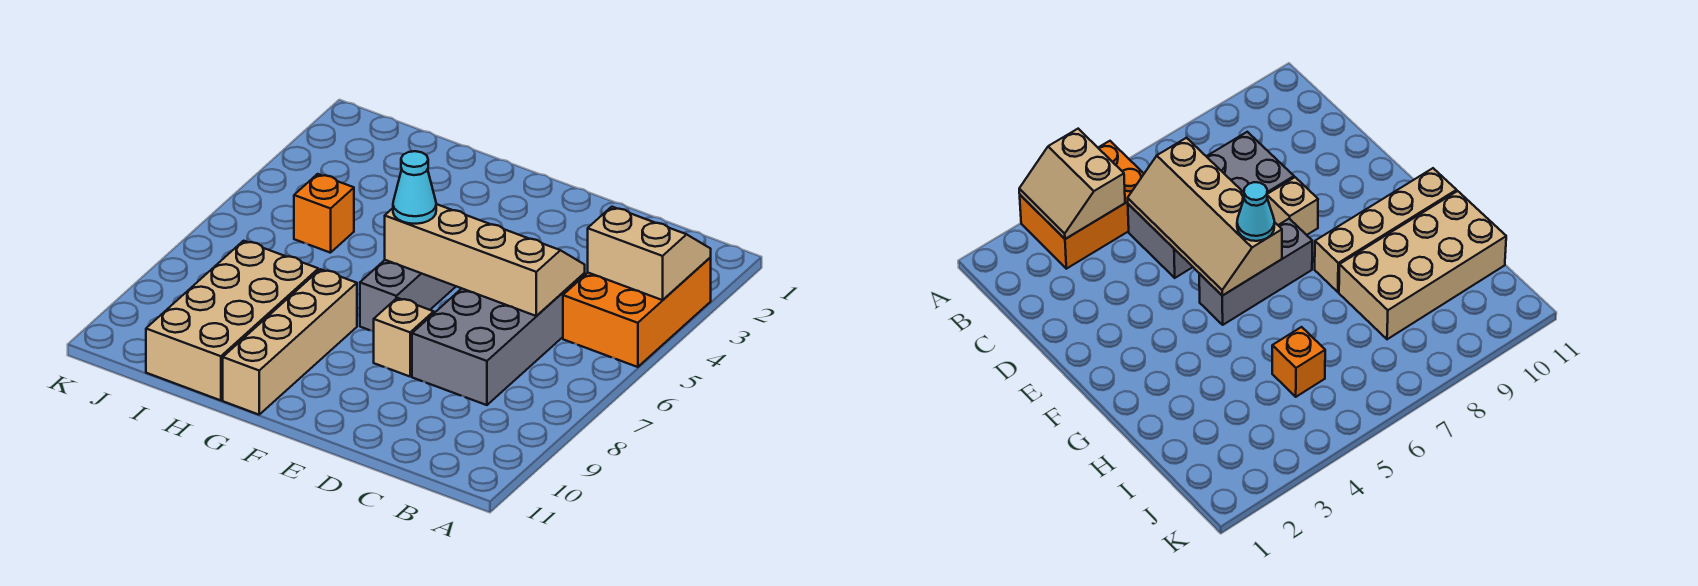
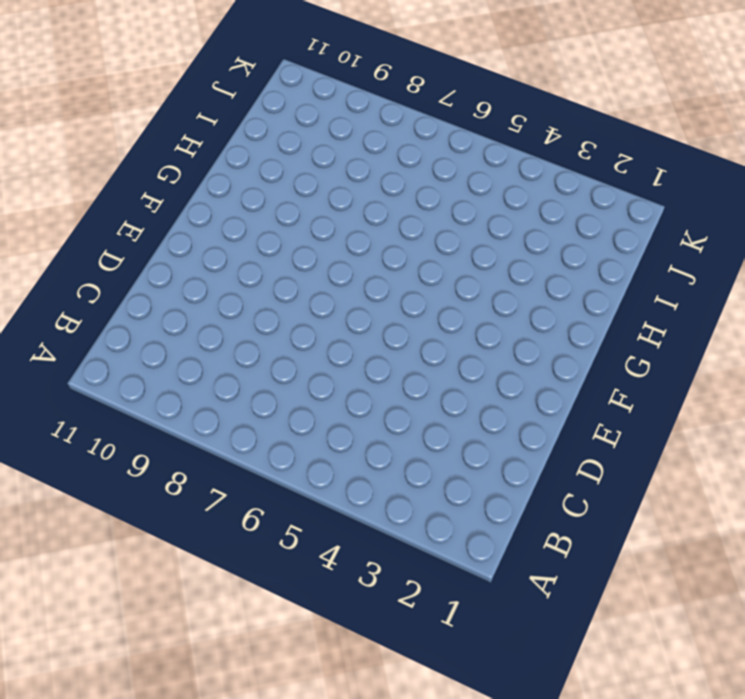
none -> orange brick A3:B5 level 1
none -> grey brick C5:D8 level 1

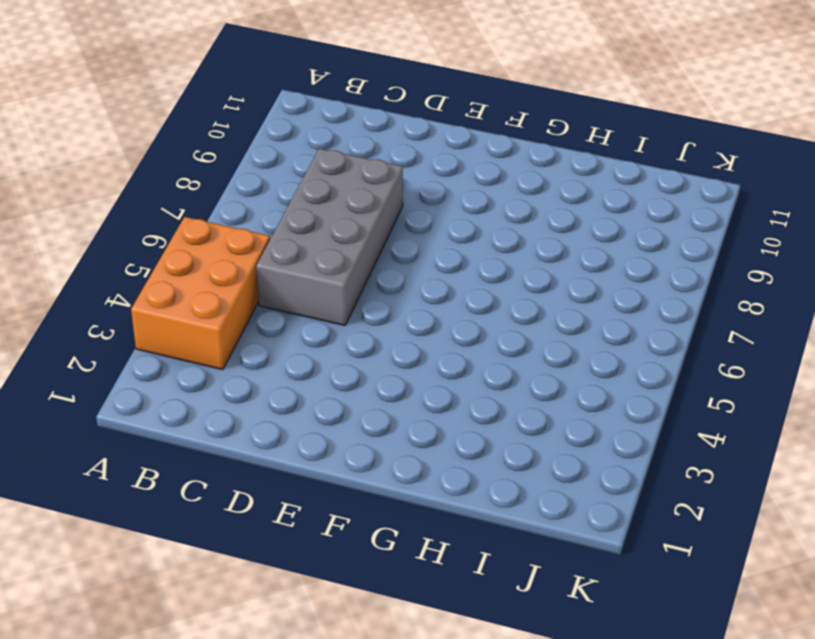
none -> tan brick E8 level 1
none -> grey brick F5:F7 level 1

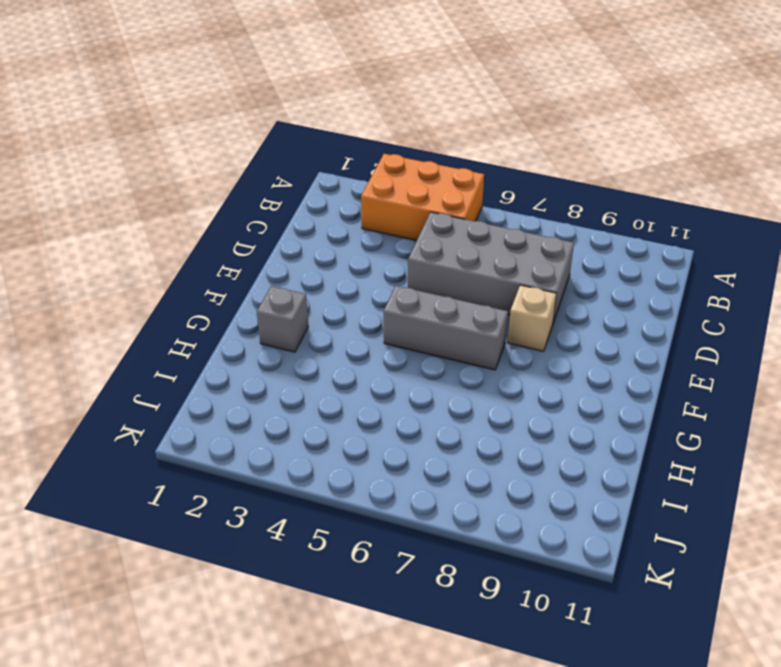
grey brick G2 level 1 -> none
none -> tan brick G8:G11 level 1
none -> tan brick H8:I11 level 1

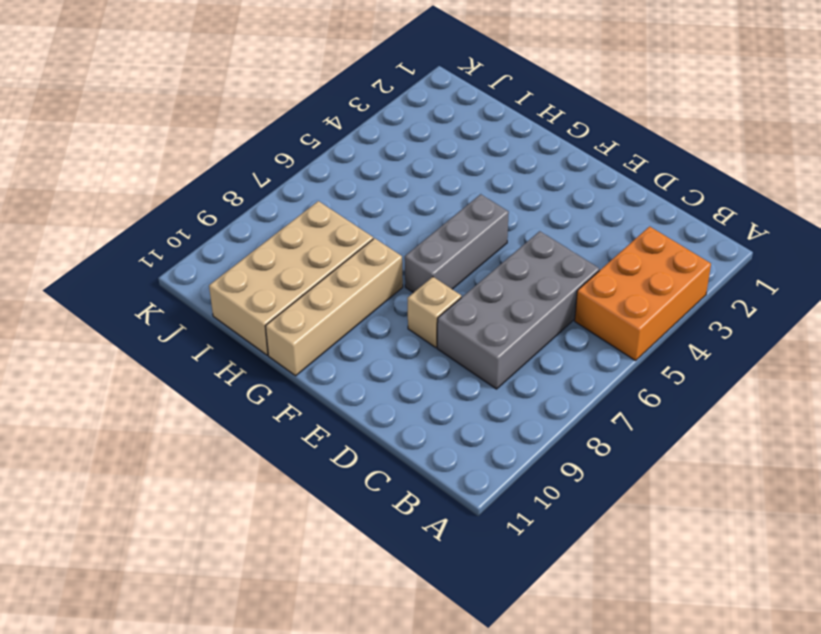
none -> orange brick I5 level 1
none -> tan slope A3:B4 level 2 top 4

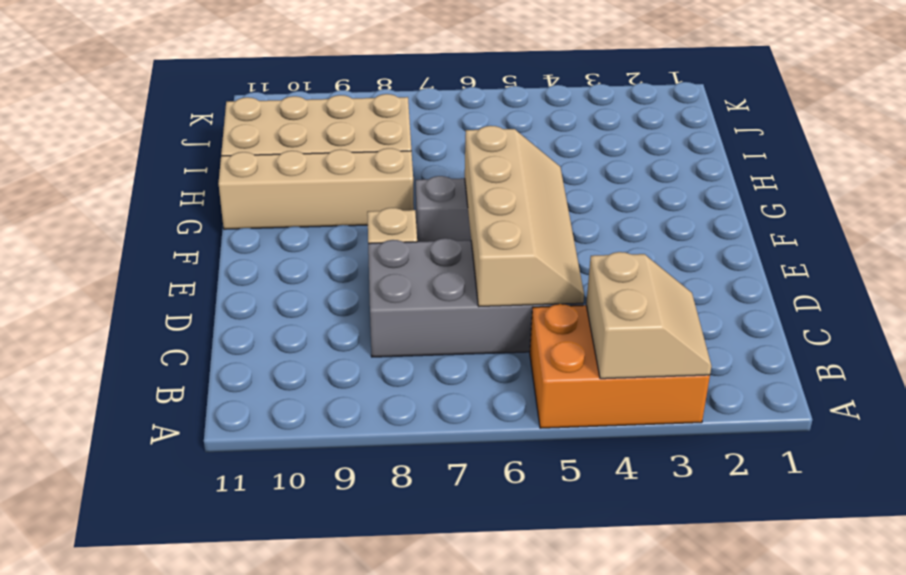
none -> orange brick I5 level 1
none -> cyan cone F6 level 3

